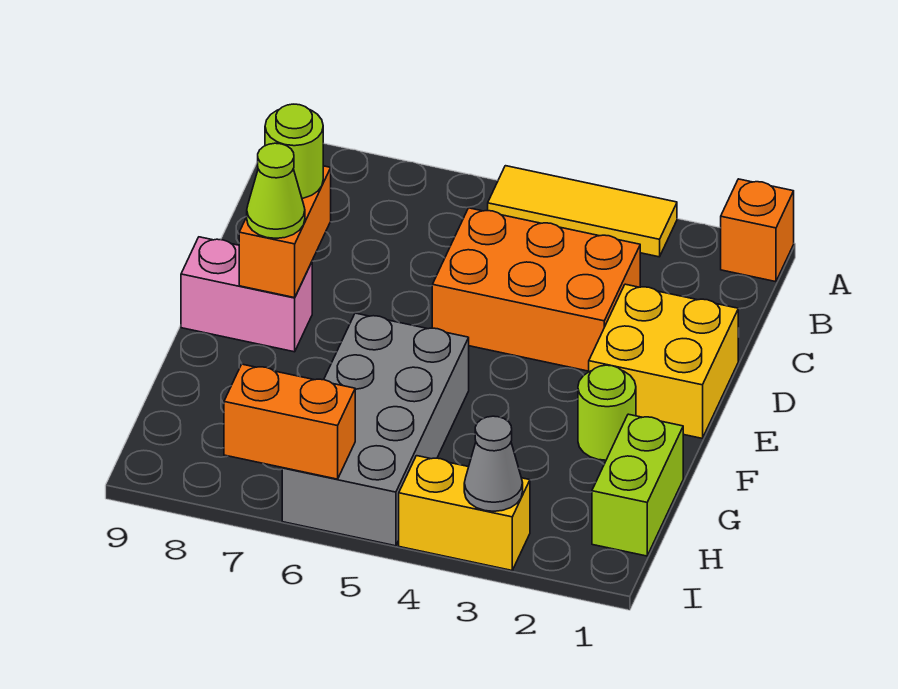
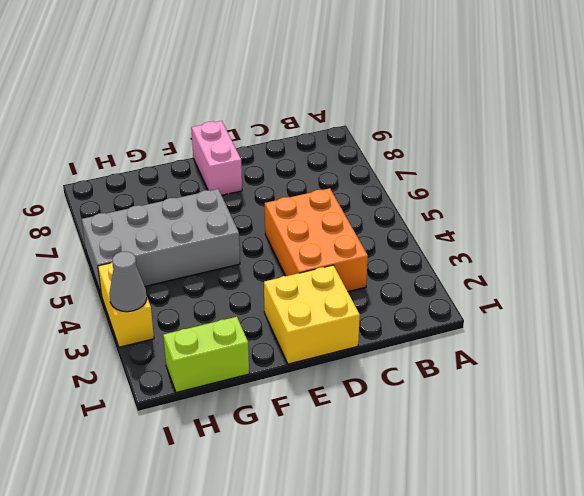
none -> orange brick A1 level 1
none -> yellow tile A3:A5 level 1
none -> lime round brick F2 level 1

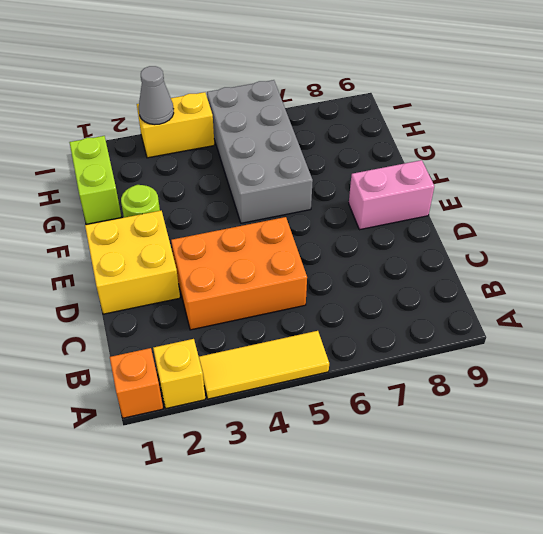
yellow brick A2 level 1 -> none
none -> orange brick D8:E8 level 2
none -> orange brick I6:I7 level 2
none -> lime round brick D8 level 3

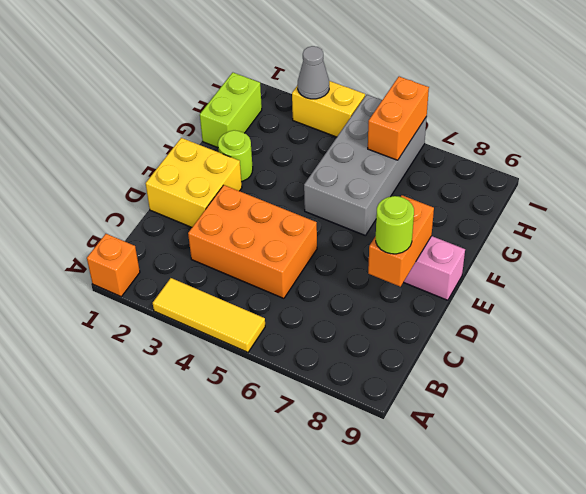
orange brick H6:I6 level 2 -> orange brick I6:I7 level 2
none -> lime cone E8 level 3

